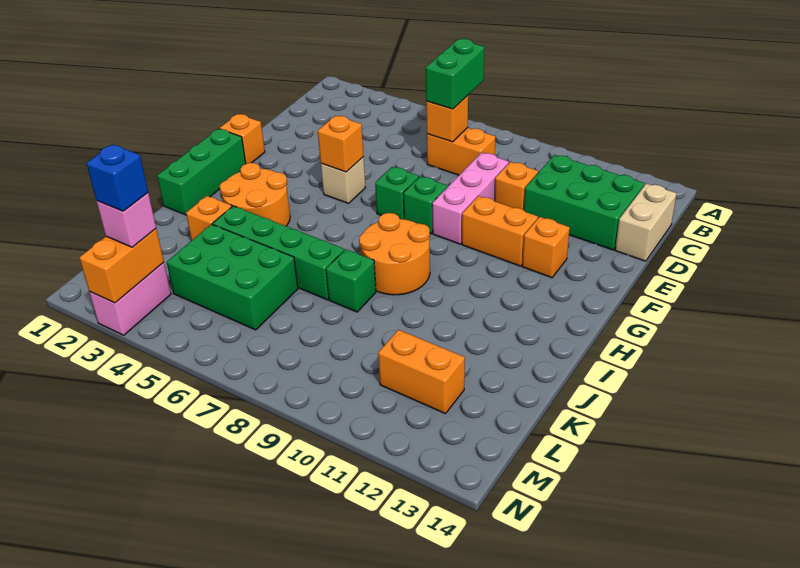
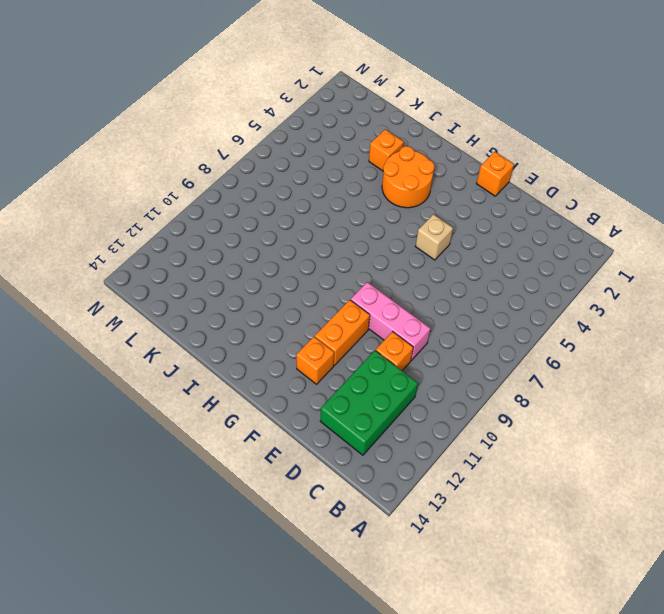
none -> orange brick C7:C8 level 1
none -> tan brick C14:D14 level 1
none -> green brick F7 level 1

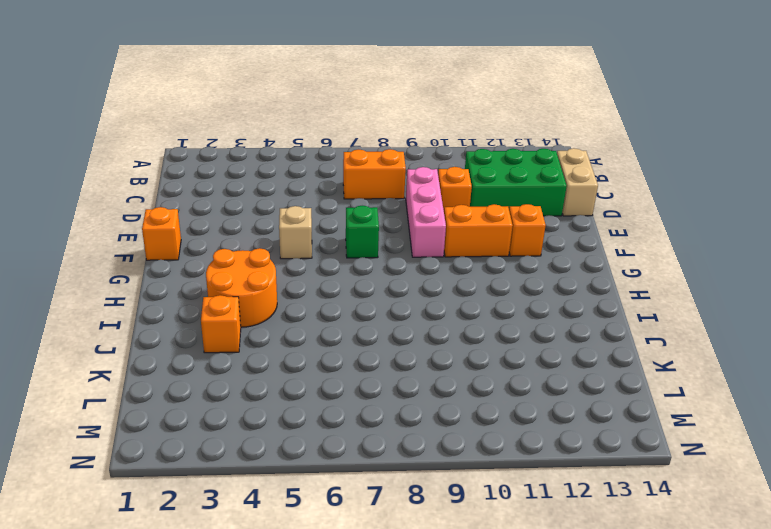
none -> green brick F8 level 1
none -> green brick G1:I1 level 1
none -> orange round brick H8:I9 level 1

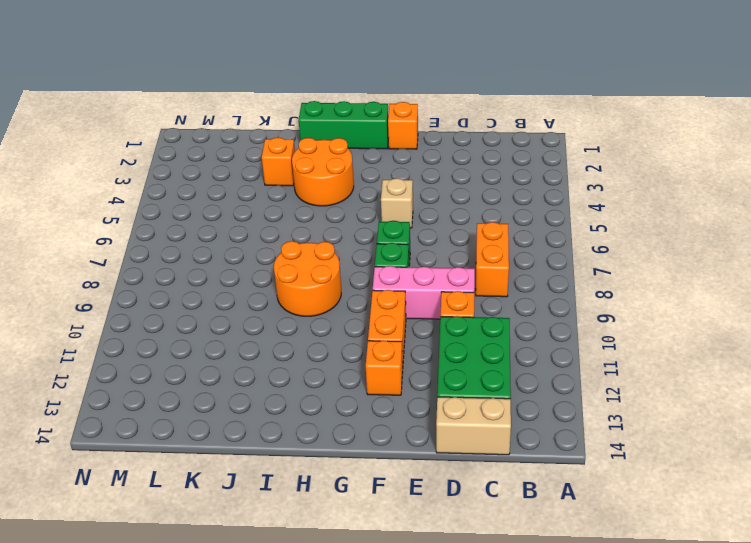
none -> green brick J4:J7 level 1
none -> green brick J8 level 1
none -> green brick K4:L6 level 1

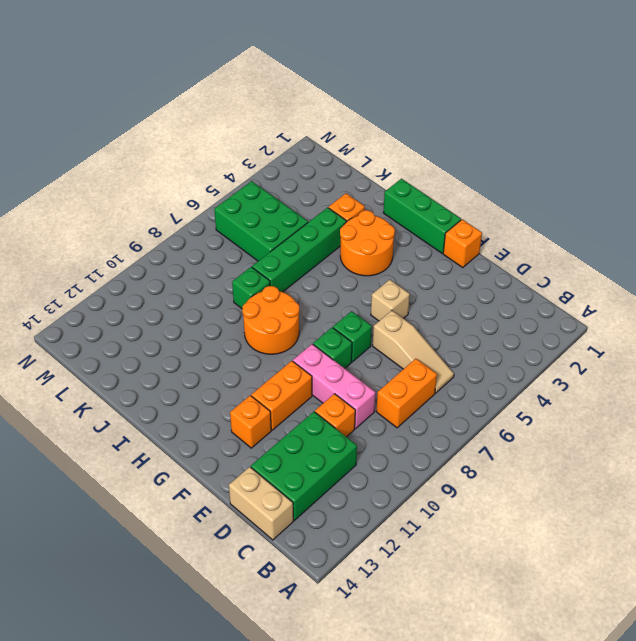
tan slope C6:E6 level 1 top E -> none
green brick K5:M6 level 1 -> green brick K4:L6 level 1
none -> orange brick L11:L12 level 1
none -> pink brick M3:N3 level 1
none -> orange brick C7 level 2

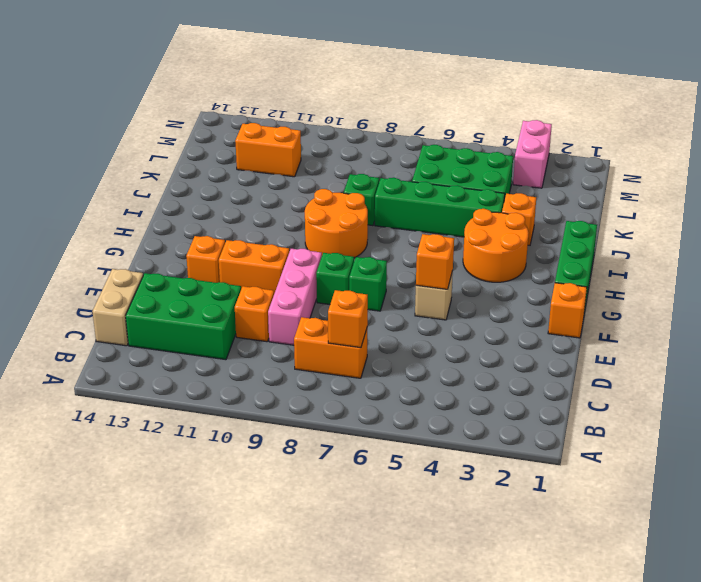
none -> orange brick M3:N3 level 2
none -> green brick B7:C7 level 3
none -> pink brick M3 level 3

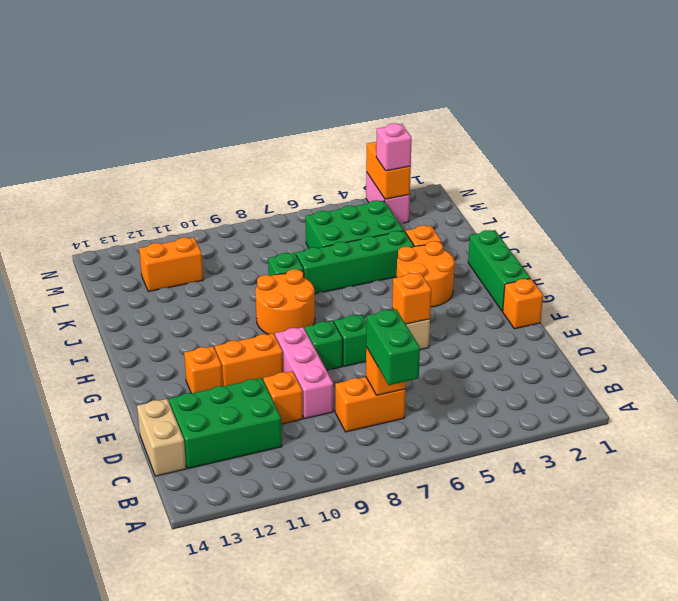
none -> blue brick M3 level 4

